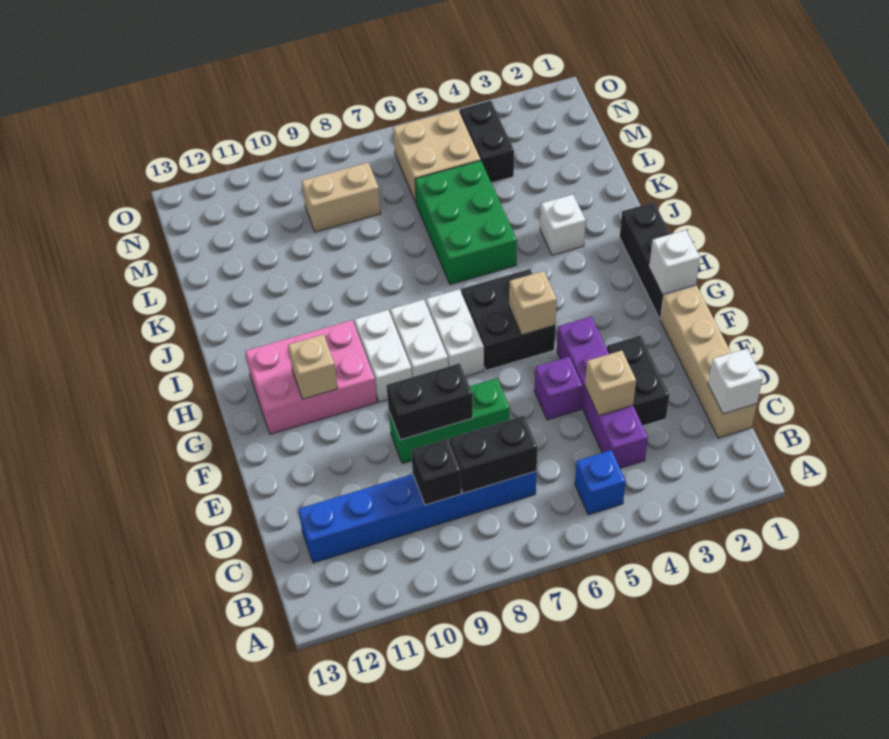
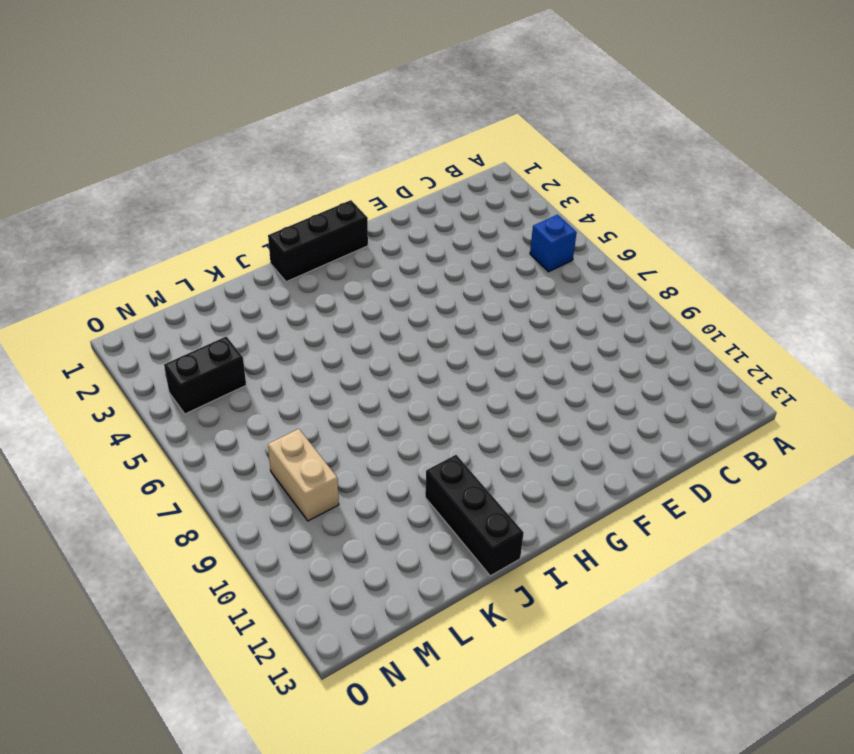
black brick J11:J13 level 1 -> none
none -> tan brick C1:F1 level 1
none -> purple brick C4:F4 level 1
none -> blue brick C7:C12 level 1

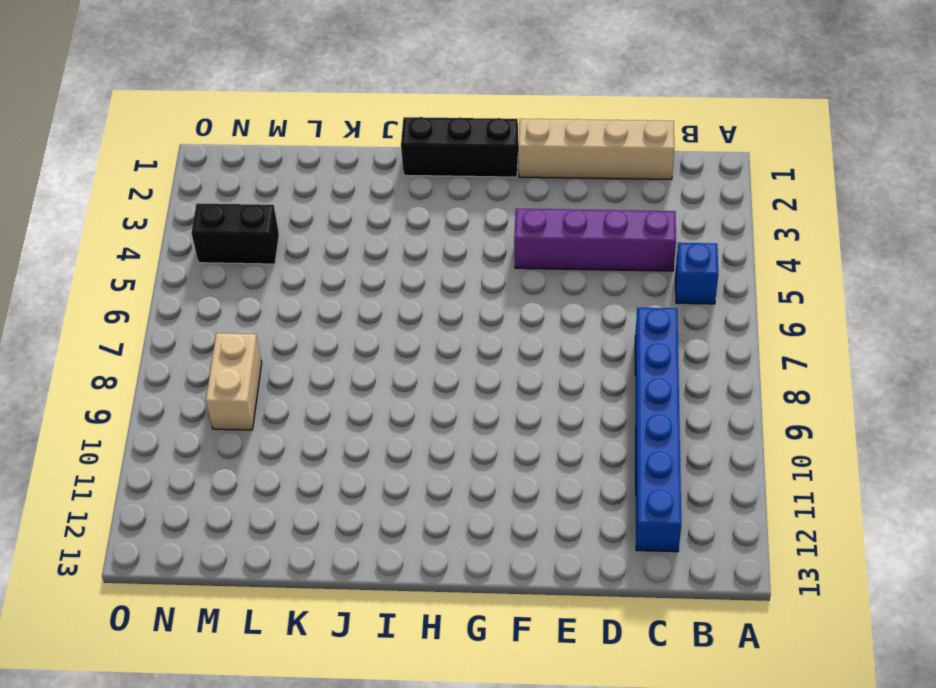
none -> black brick D3:E3 level 1
none -> purple brick E5 level 1
none -> green brick E7:E9 level 1

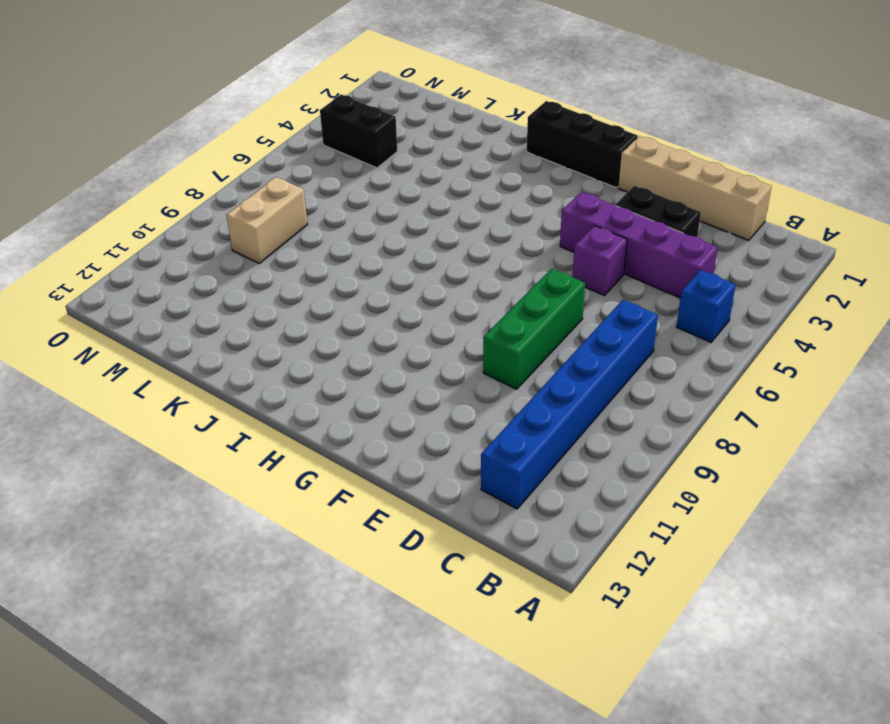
none -> black brick G5:H6 level 1
none -> white brick G7:H7 level 1
none -> white brick G8:H8 level 1

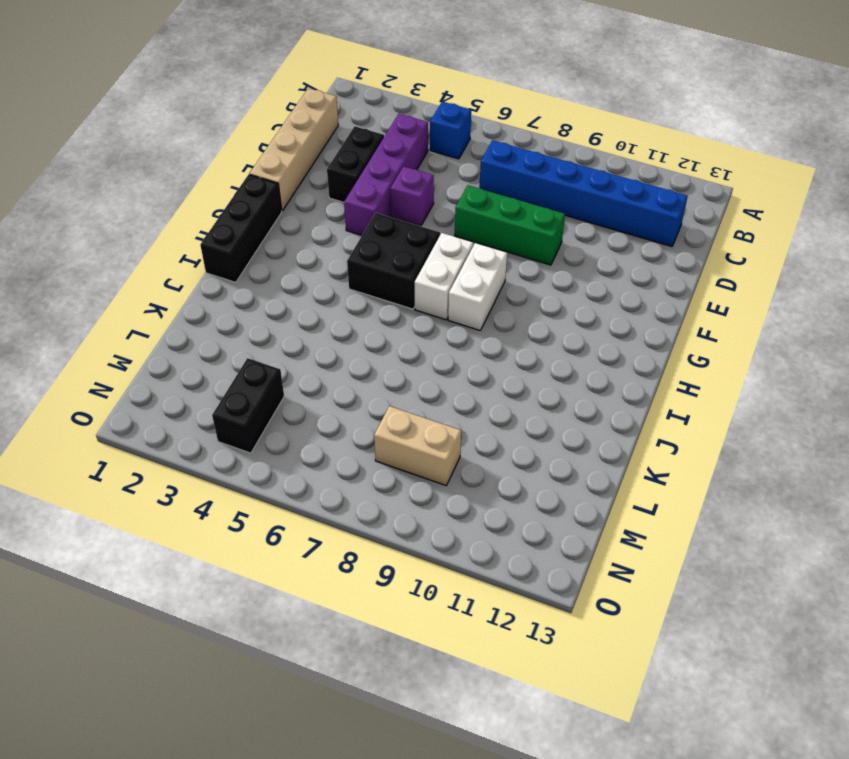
none -> white brick G9:H9 level 1
none -> pink brick G10:H12 level 1
none -> white brick J3 level 1

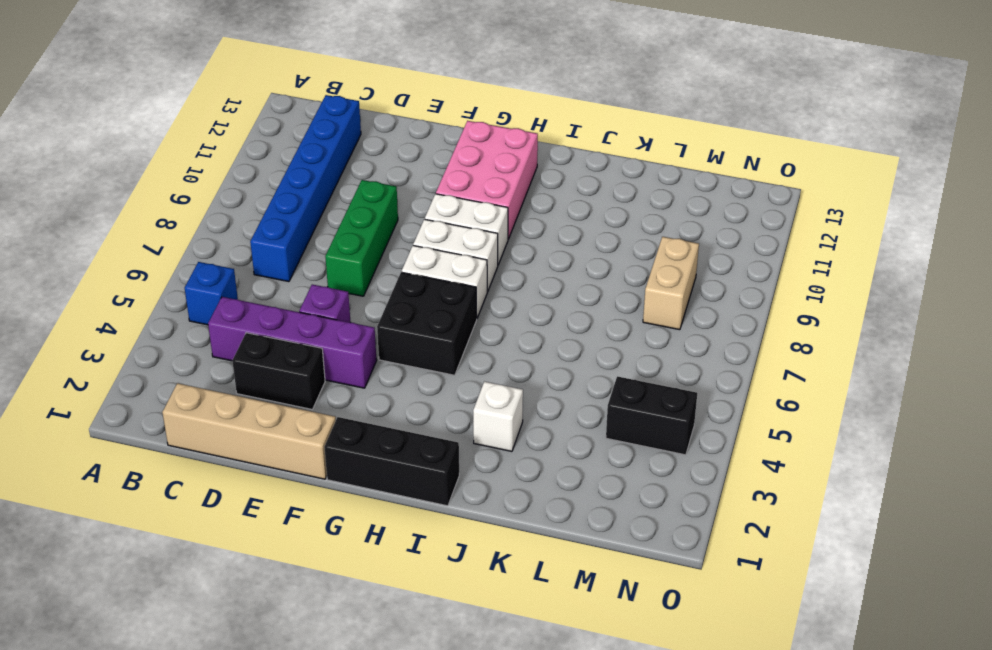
none -> green brick J5:L6 level 1
none -> tan brick M5:N6 level 1
none -> white brick C1 level 2

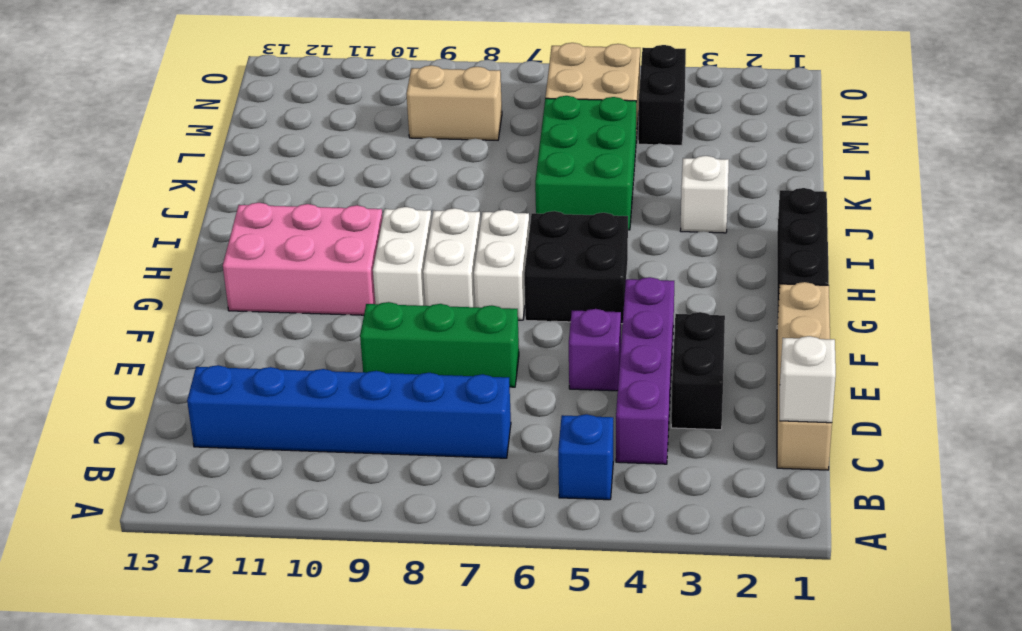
none -> black brick C7:C8 level 2
none -> black brick C9 level 2
none -> tan brick D4 level 2

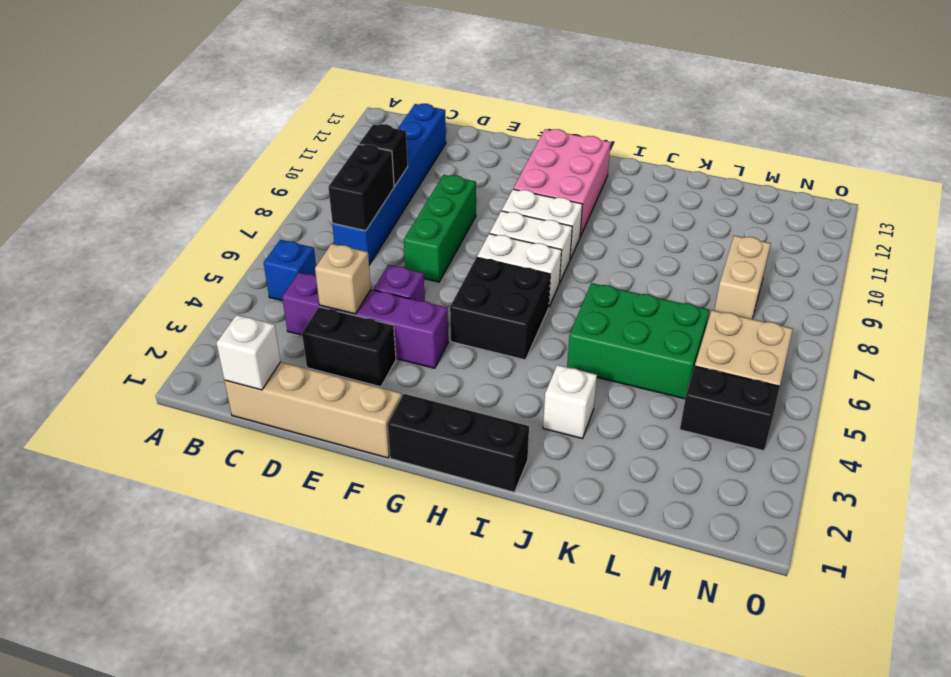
none -> black brick E8:E9 level 2
none -> white brick G1 level 2
none -> tan brick G5 level 2

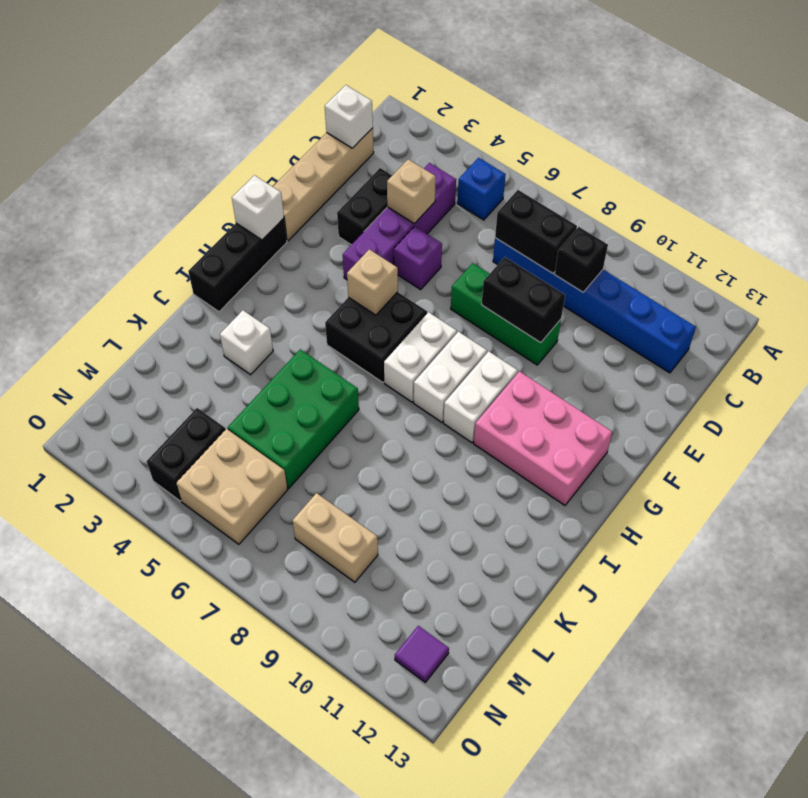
purple tile N12 level 1 -> none
none -> tan brick G11 level 2

